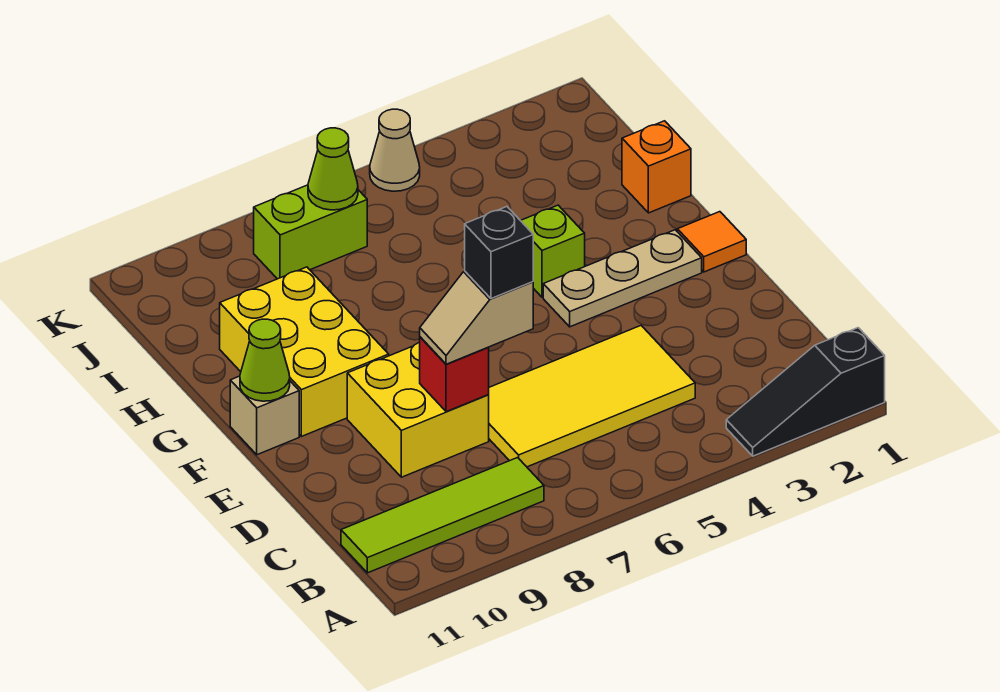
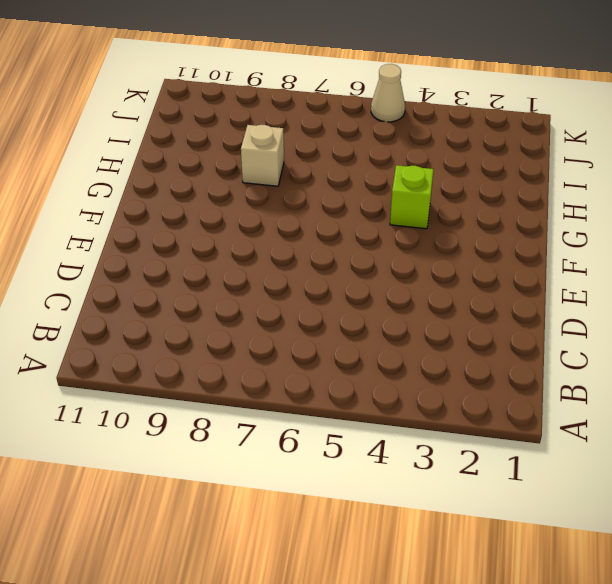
tan brick H8 level 1 -> tan brick F11 level 1
none -> black slope A1:A3 level 1 top 1
none -> lime tile B8:B11 level 1
none -> yellow tile C4:D7 level 1

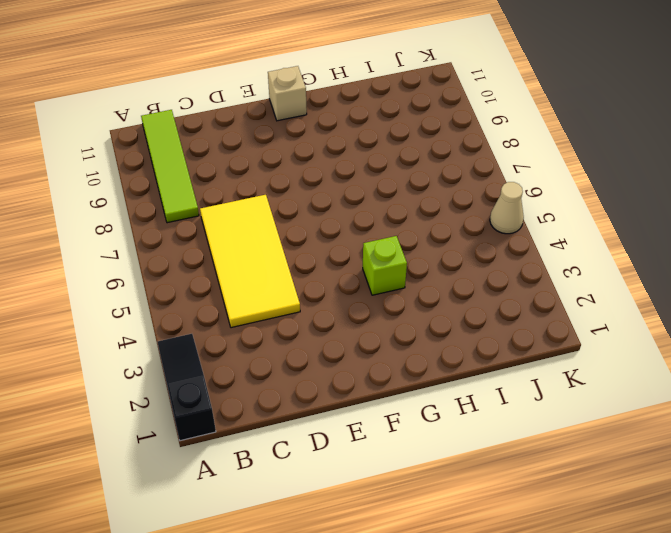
none -> yellow brick D8:E9 level 1
none -> orange tile F1 level 1
none -> tan plate F2:F4 level 1

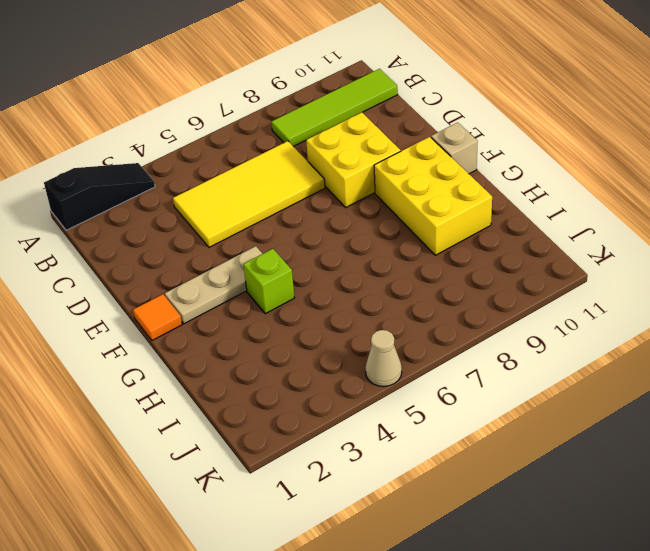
none -> orange brick H1 level 1
none -> lime brick J7:J8 level 1
none -> red brick D8 level 2

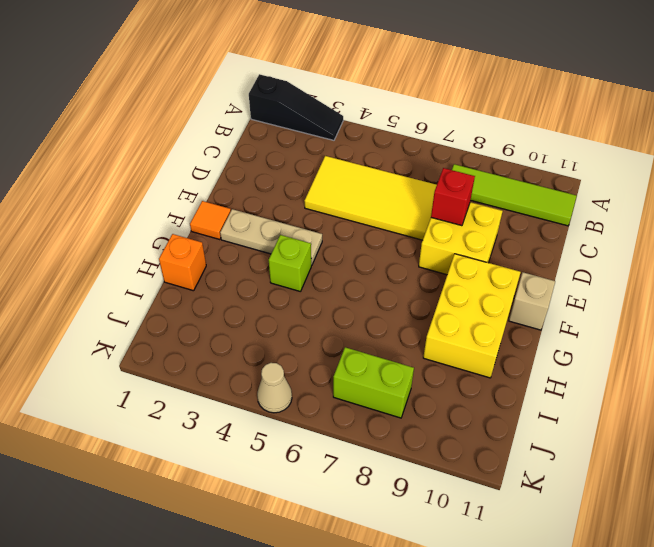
none -> lime cone F11 level 2
none -> lime cone J7 level 2
none -> tan slope D7:D8 level 3 top 7

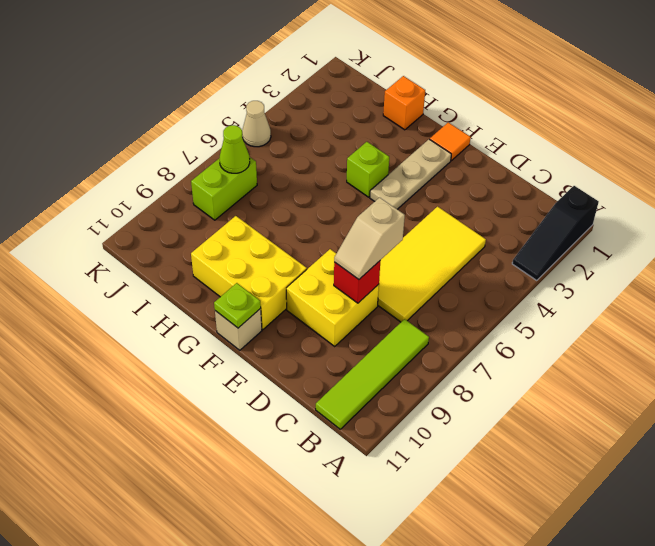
lime plate F11 level 2 -> lime cone F11 level 2
none -> black brick D7 level 4

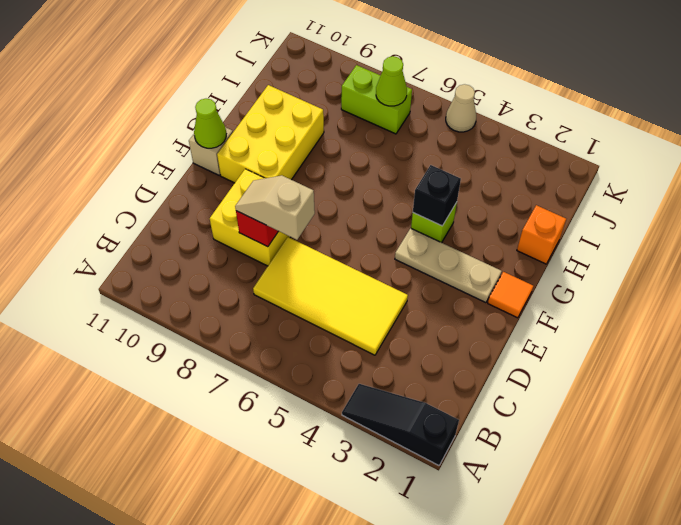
black brick G4 level 2 -> black brick D7 level 4
none -> lime tile B8:B11 level 1

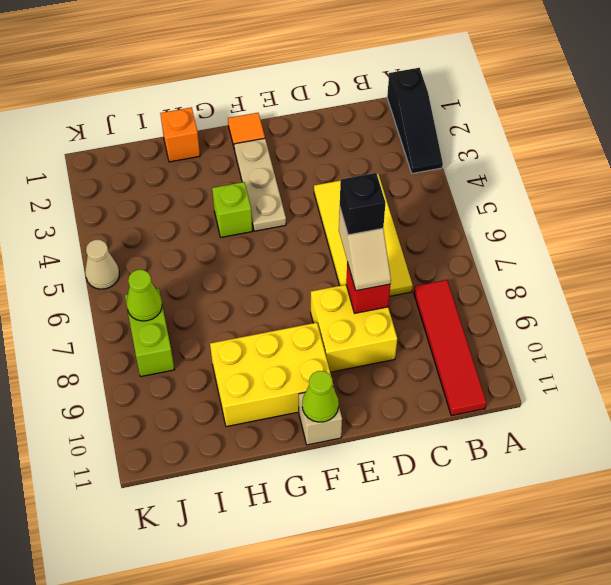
red tile B8:B11 level 1 -> lime tile B8:B11 level 1

